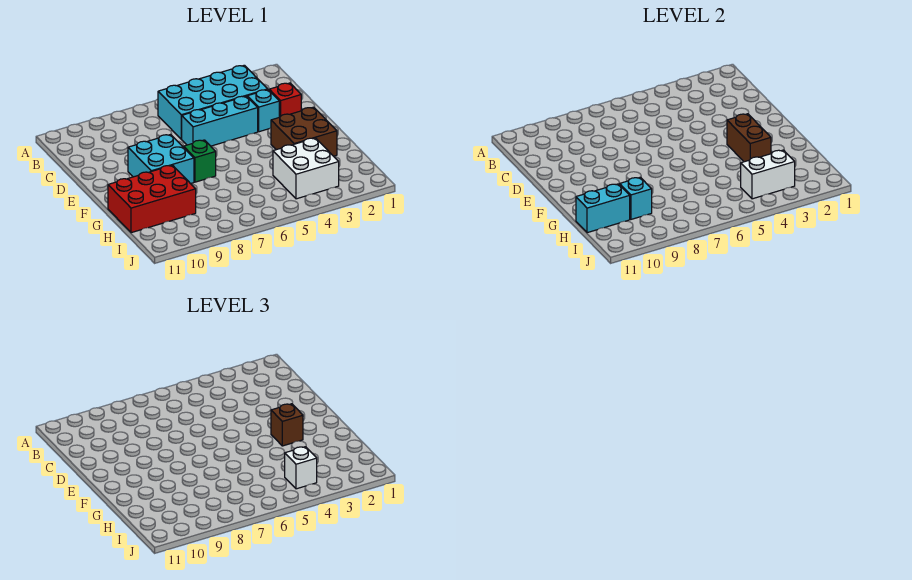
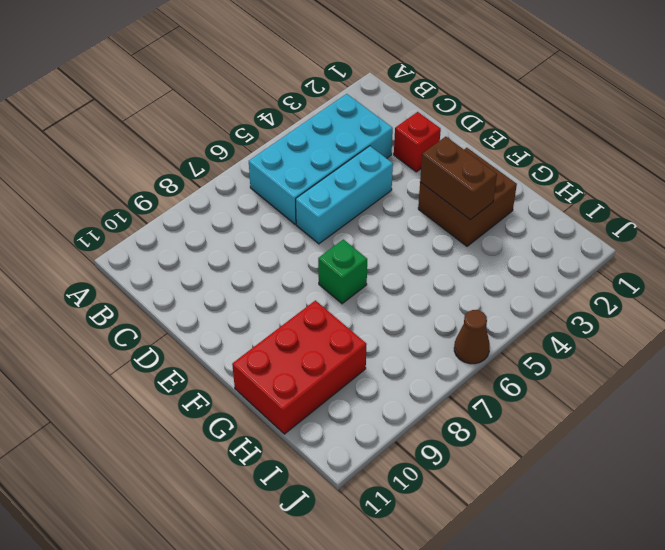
brown cone J6 level 1 -> none
none -> cyan brick D3 level 1
none -> cyan brick E8:F9 level 1
none -> white brick H3:I4 level 1

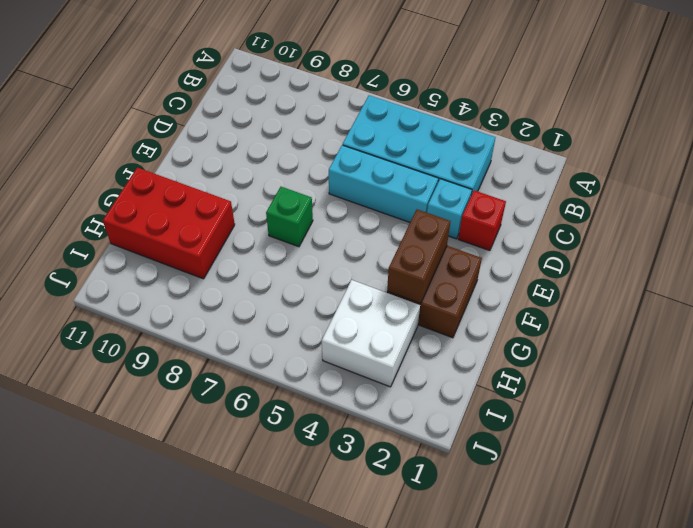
none -> cyan brick E8:F9 level 1
none -> cyan brick H9 level 2
none -> cyan brick H10:H11 level 2

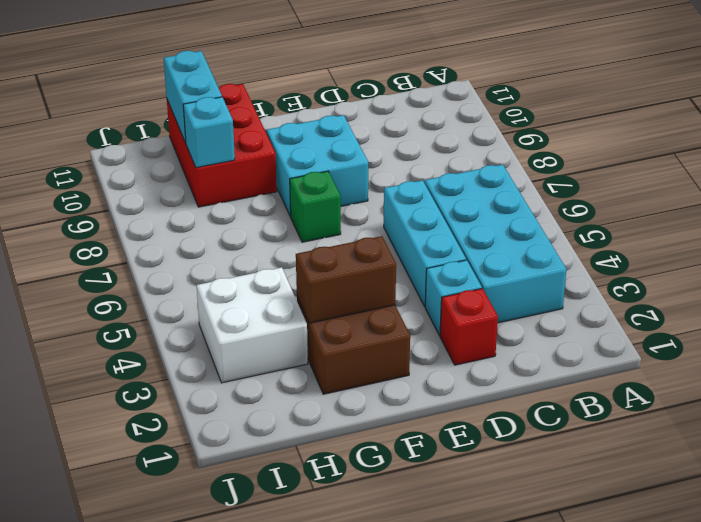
none -> white brick I3:I4 level 2
none -> brown brick F3 level 3
none -> white brick I4 level 3

